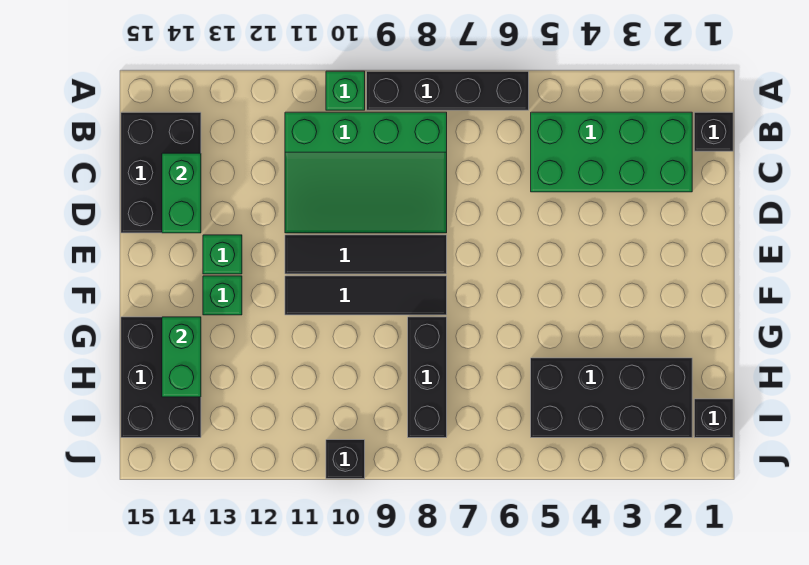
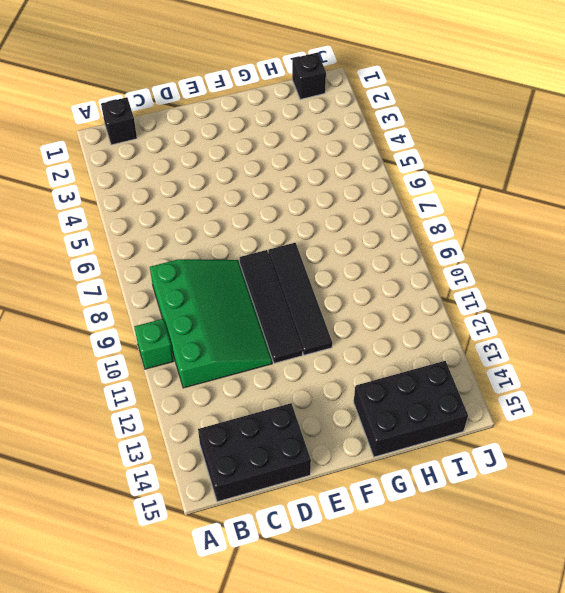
none -> black brick A6:A9 level 1
none -> green brick B2:C5 level 1
none -> green brick E13 level 1

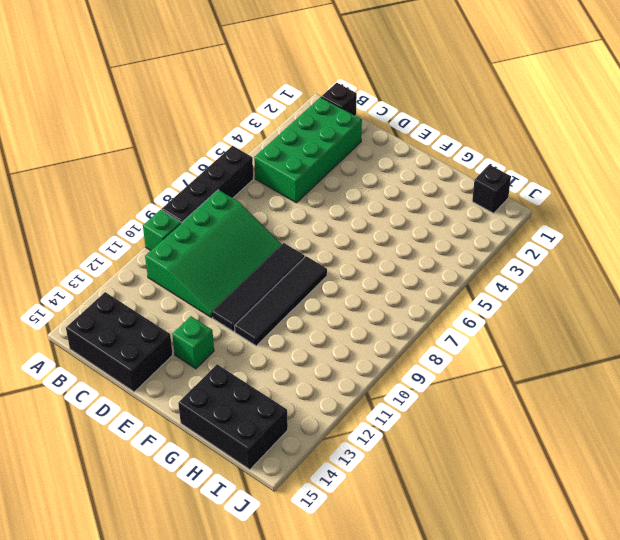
none -> green brick F13 level 1
none -> black brick G8:I8 level 1
none -> black brick H2:I5 level 1

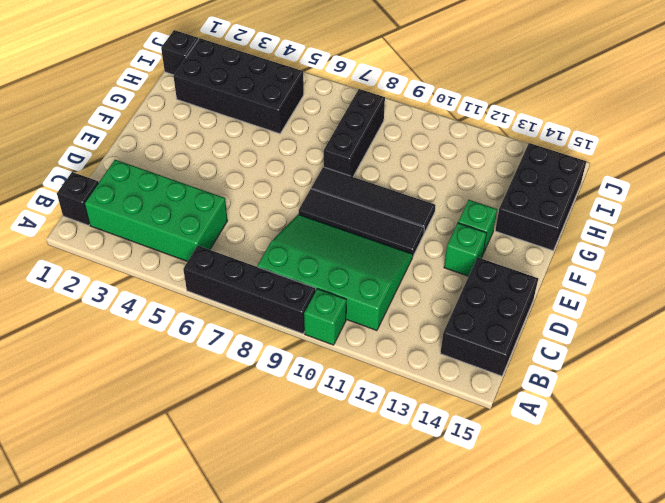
none -> black brick J10 level 1
none -> green brick C14:D14 level 2
none -> green brick G14:H14 level 2

